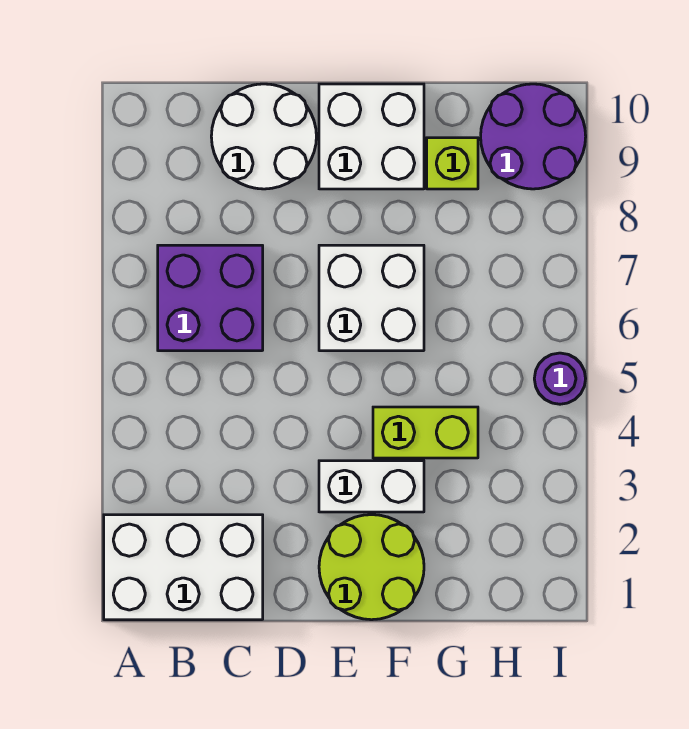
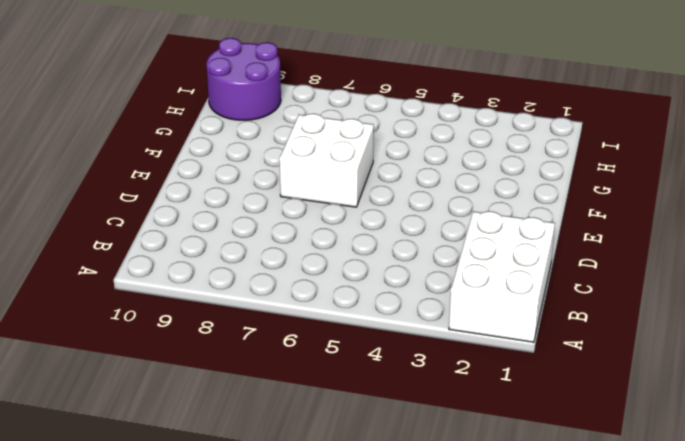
none -> purple brick B6:C7 level 1
none -> white round brick C9:D10 level 1

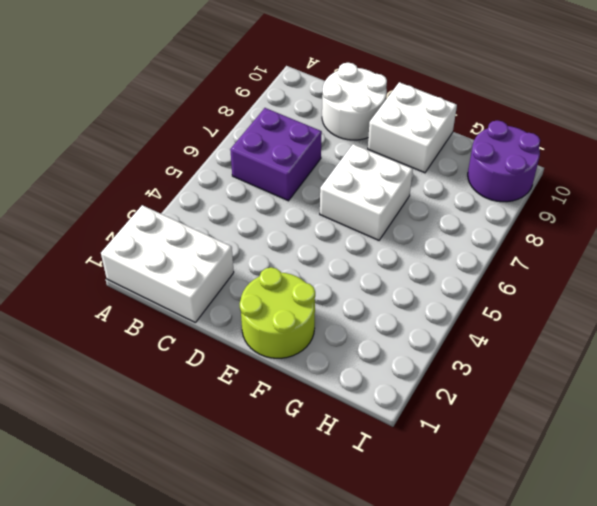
none -> white brick E3:F3 level 1
none -> lime brick F4:G4 level 1

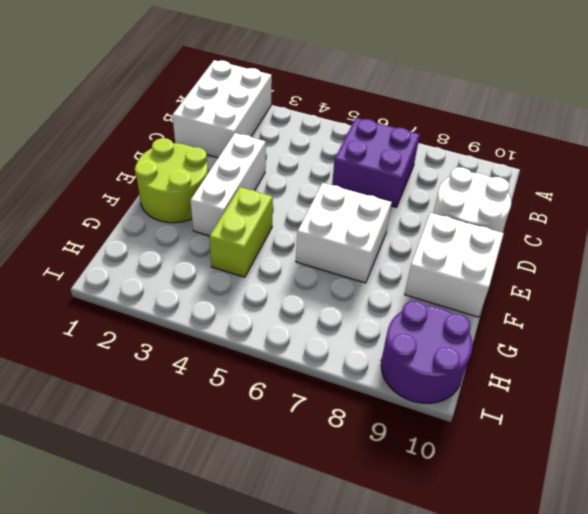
white brick D3:F3 level 1 -> white brick E3:F3 level 1
none -> lime brick G9 level 1
none -> purple round brick I5 level 1

